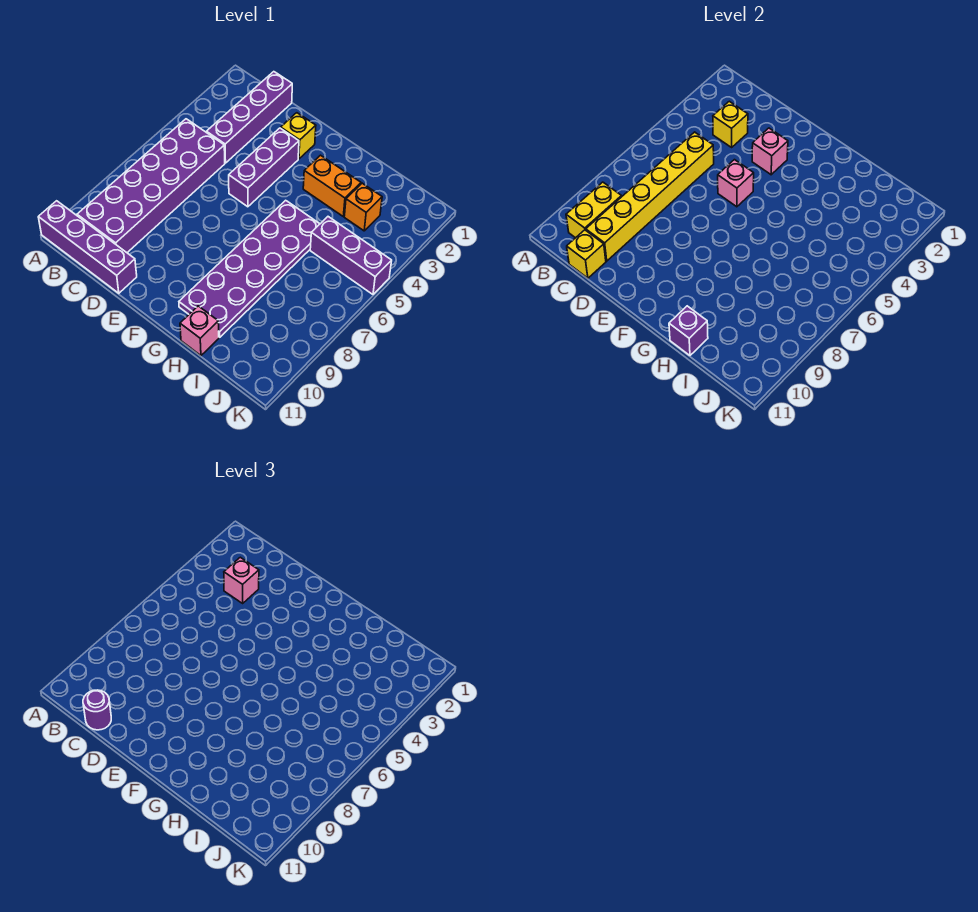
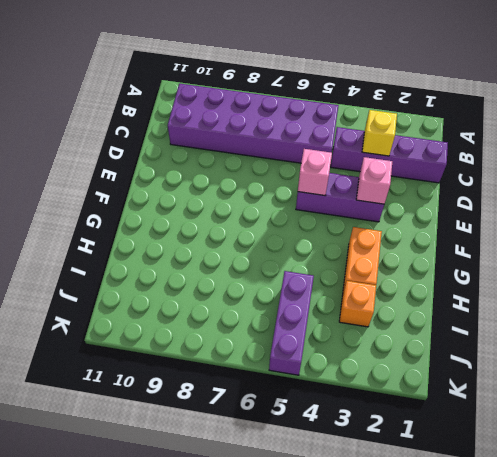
none -> purple brick A11:D11 level 1
none -> yellow brick E2 level 1
none -> purple plate G5:H10 level 1

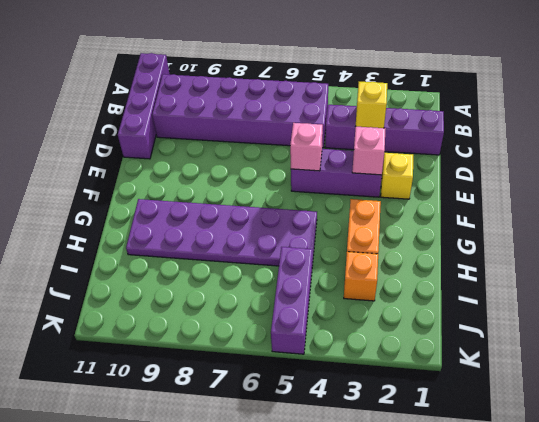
none -> pink brick H11 level 1
none -> yellow brick B9:B10 level 2
none -> yellow brick C5:C10 level 2

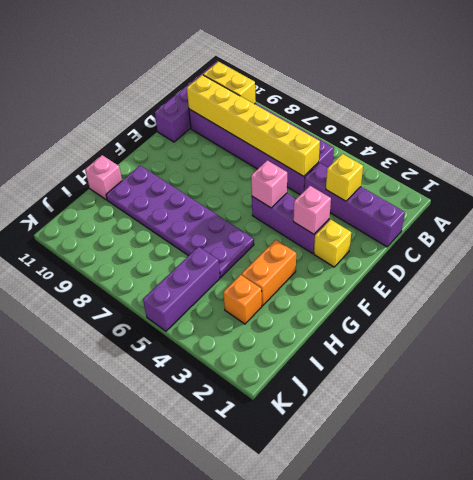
none -> yellow brick C11 level 2
none -> purple brick H11 level 2
none -> pink brick C3 level 3

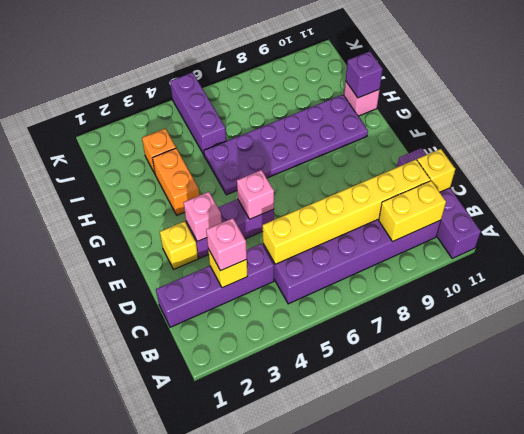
none -> purple round brick C11 level 3

